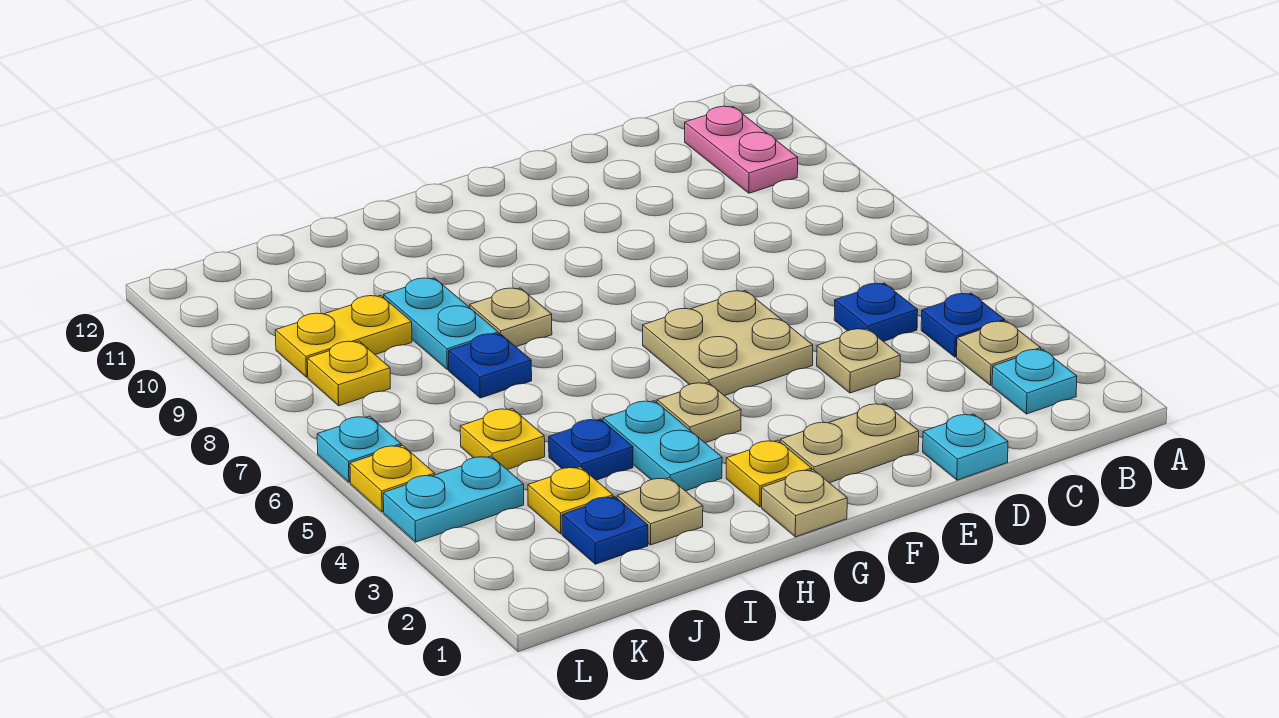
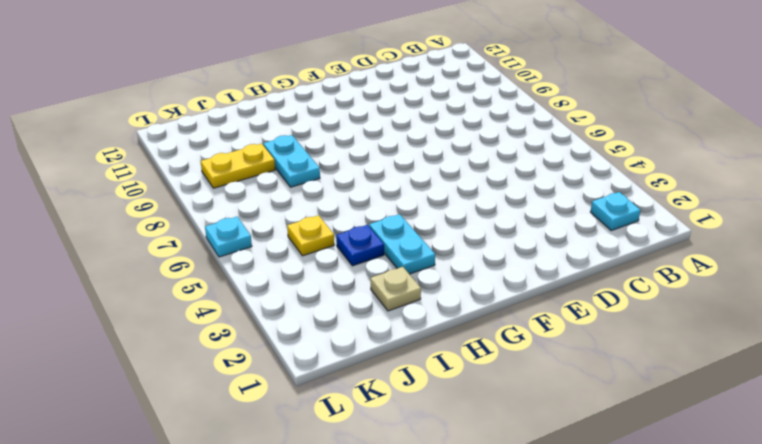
none -> tan plate B3 level 1
none -> blue plate B4 level 1
none -> pink plate B10:B11 level 1

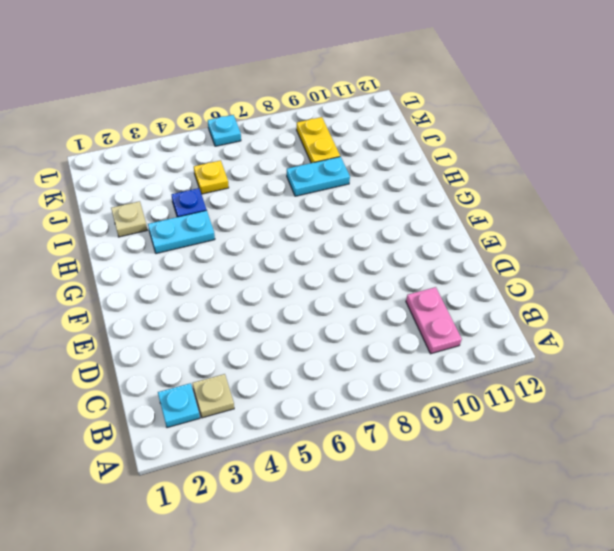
pink plate B10:C10 level 1 -> pink plate B10:B11 level 1
none -> blue plate B4 level 1
none -> blue plate C5 level 1
none -> cyan plate D1 level 1

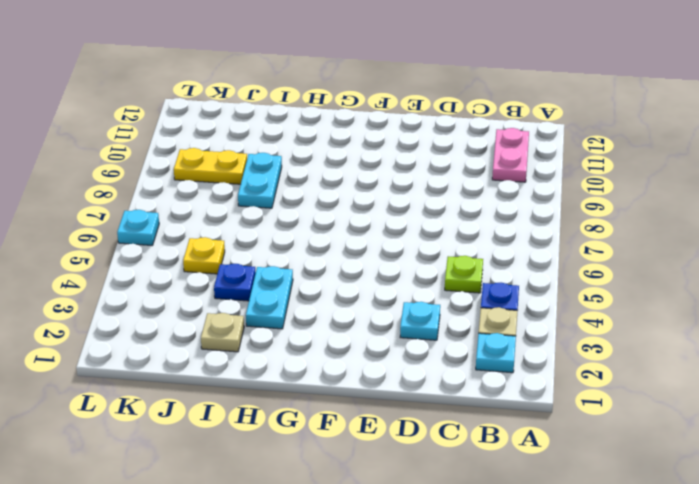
lime plate C5 level 1 -> blue plate C5 level 1
cyan plate D3 level 1 -> cyan plate D1 level 1
none -> tan plate D4 level 1
none -> tan plate E2:F2 level 1
none -> tan plate E5:F6 level 1

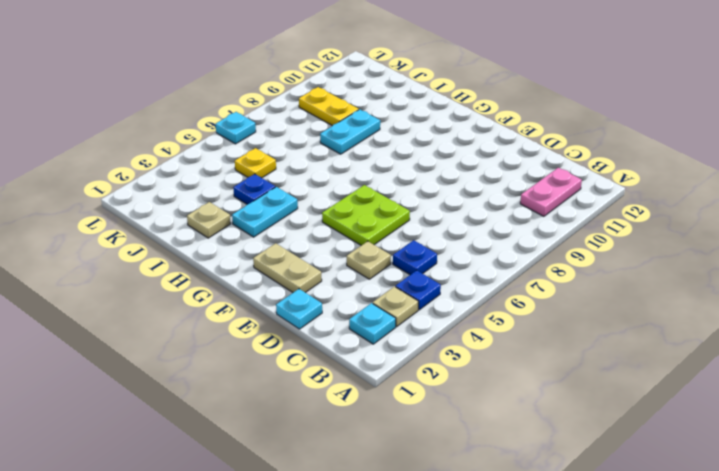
lime plate E5:F6 level 1 -> tan plate E5:F6 level 1
none -> tan plate G1 level 1
none -> yellow plate G2 level 1
none -> tan plate G4 level 1

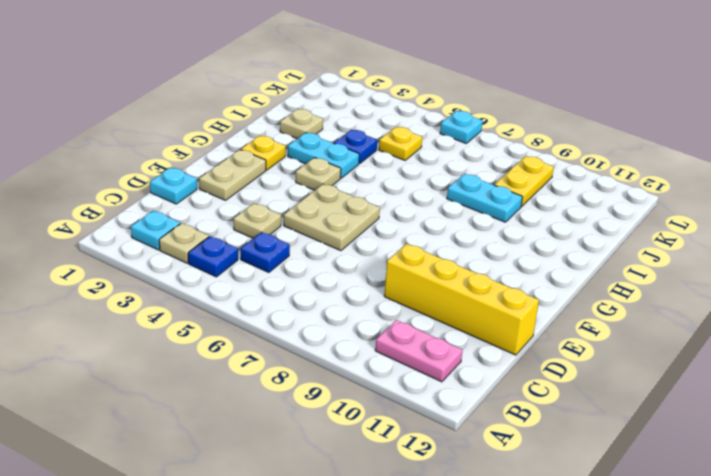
yellow brick D9:D12 level 1 -> none
none -> tan plate G1 level 1
none -> tan plate H8 level 1
none -> blue plate I7 level 1

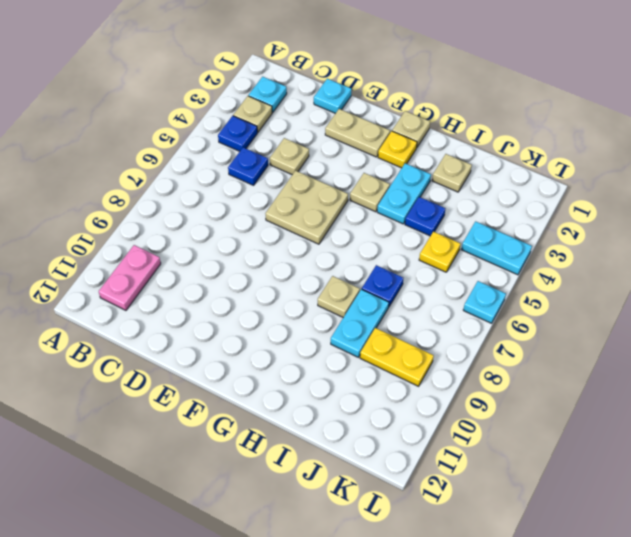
none -> blue plate J2 level 1
none -> yellow plate J3 level 1
none -> yellow plate K8 level 1

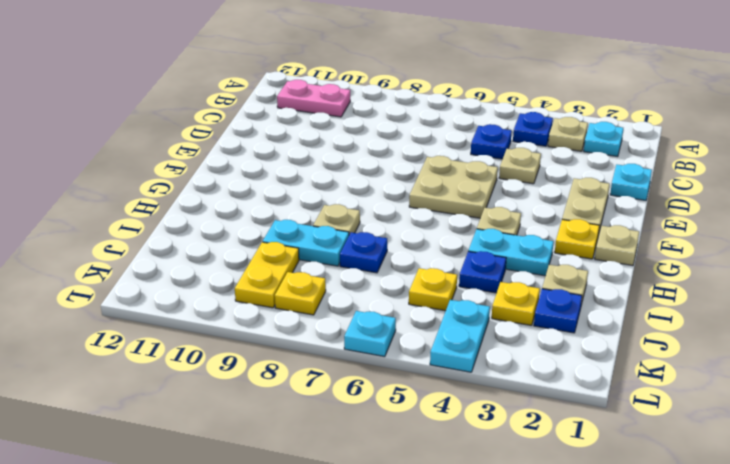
none -> yellow plate L5 level 1

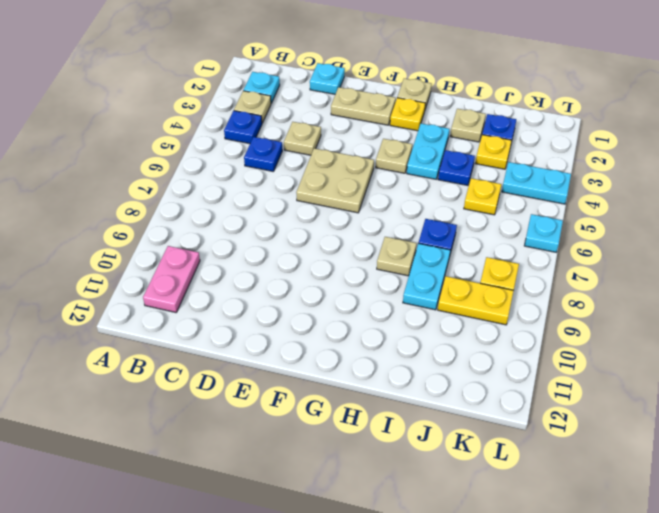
none -> yellow plate L5 level 1

